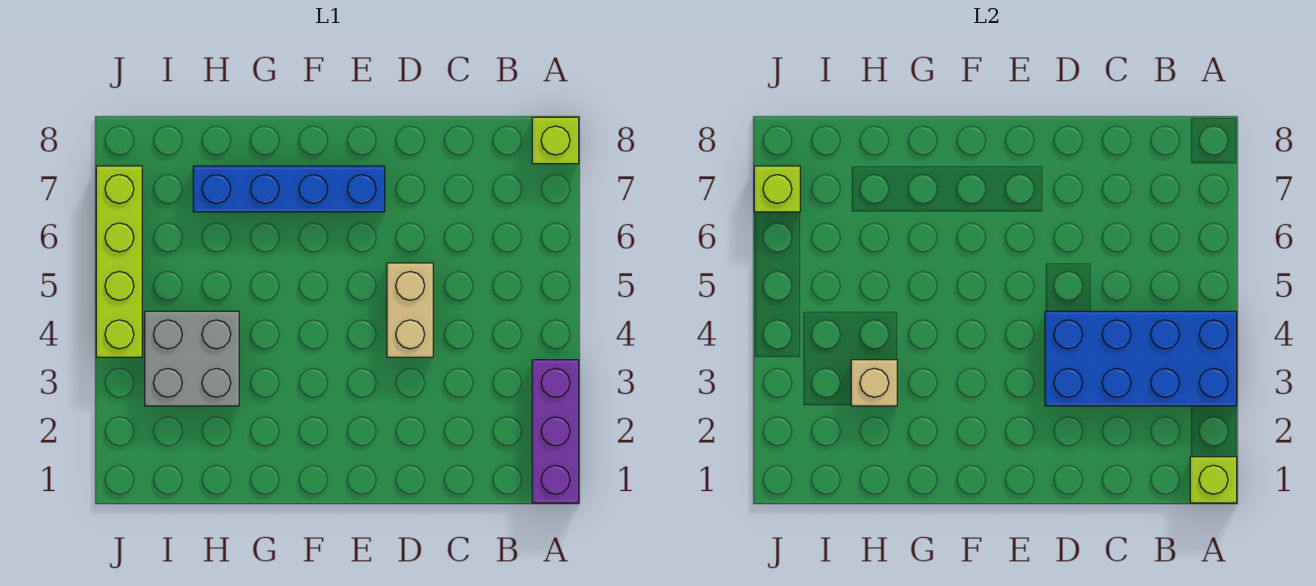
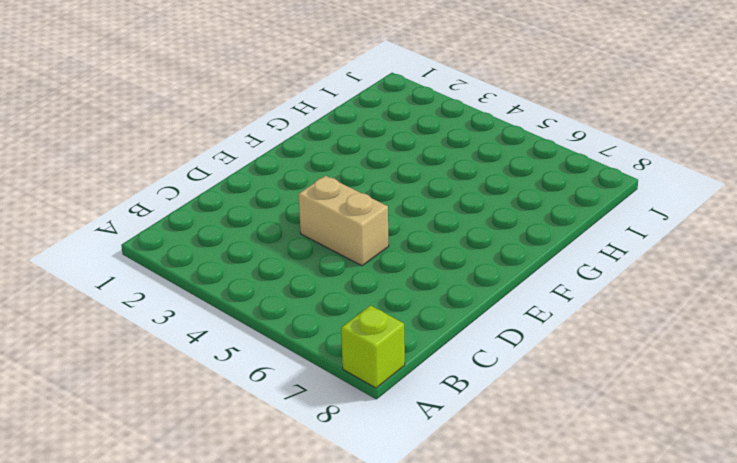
none -> purple brick A1:A3 level 1
none -> blue brick E7:H7 level 1

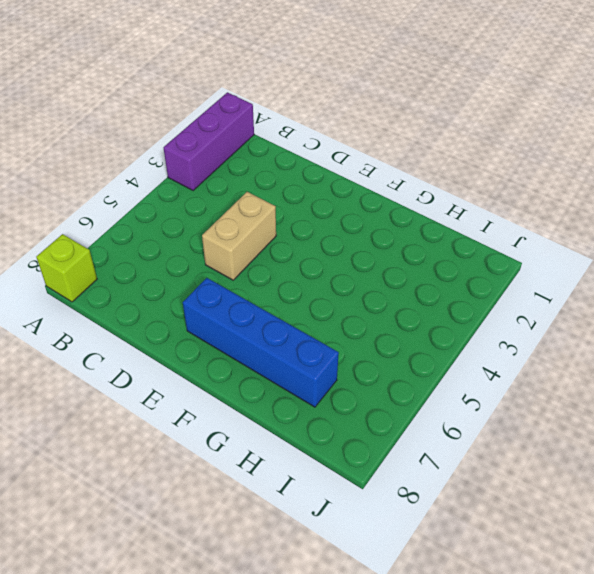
none -> grey brick H3:I4 level 1
none -> lime brick J4:J7 level 1

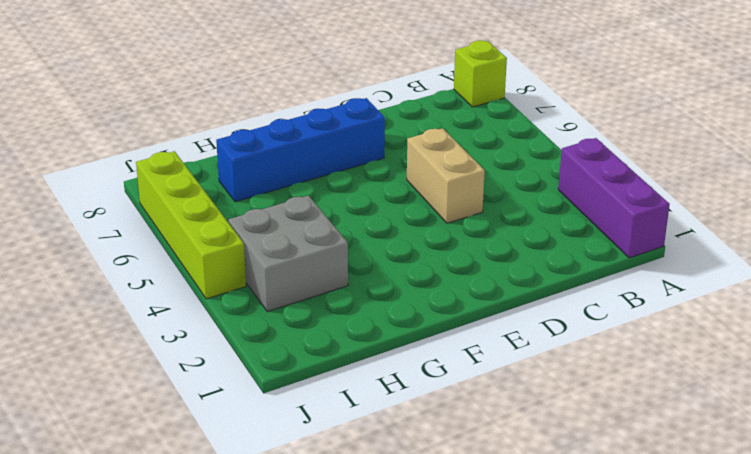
none -> lime brick A1 level 2
none -> blue brick A3:D4 level 2

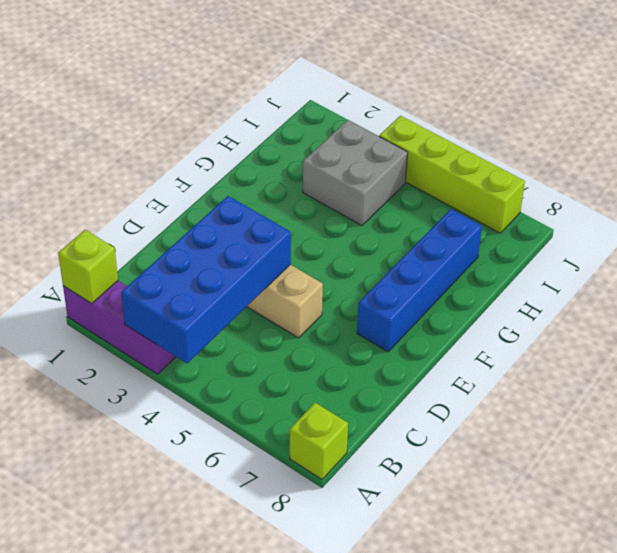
none -> tan brick H3 level 2
none -> lime brick J7 level 2

